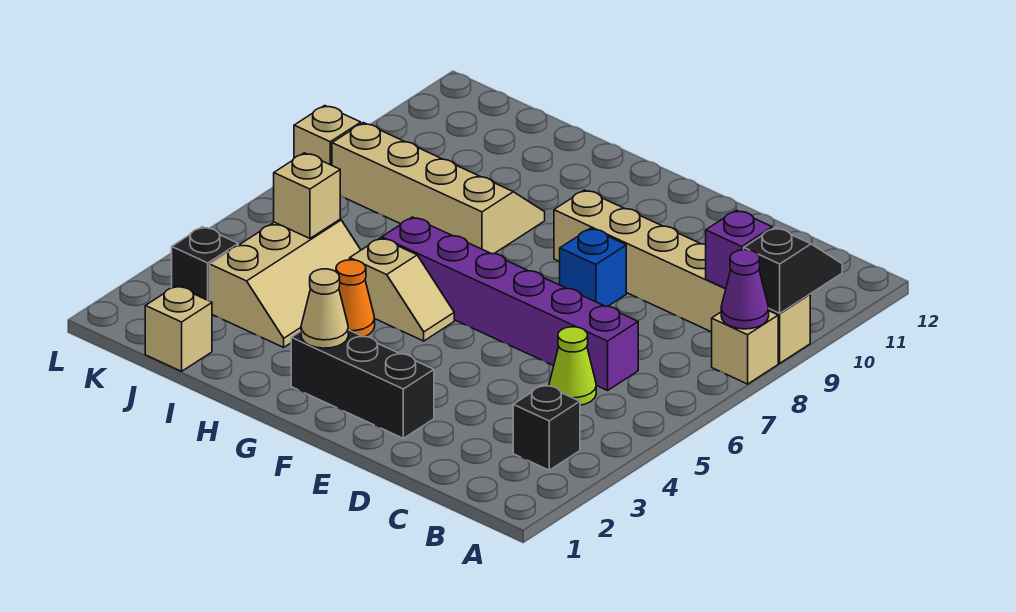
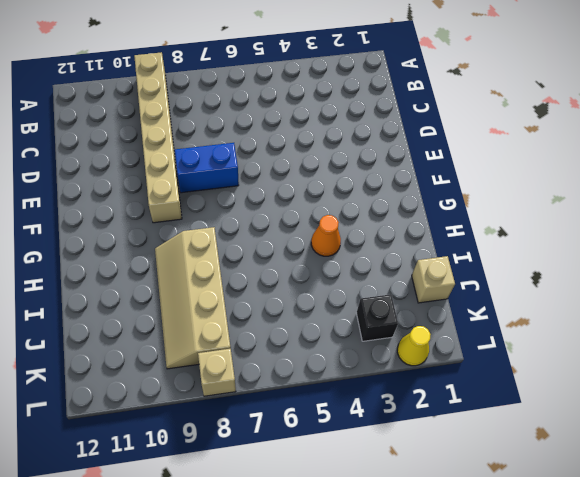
blue brick E7:E8 level 1 -> blue brick E8 level 1
yellow cone L2 level 1 -> none
none -> tan brick A8 level 1
none -> black brick B3 level 1
none -> lime cone C5 level 1

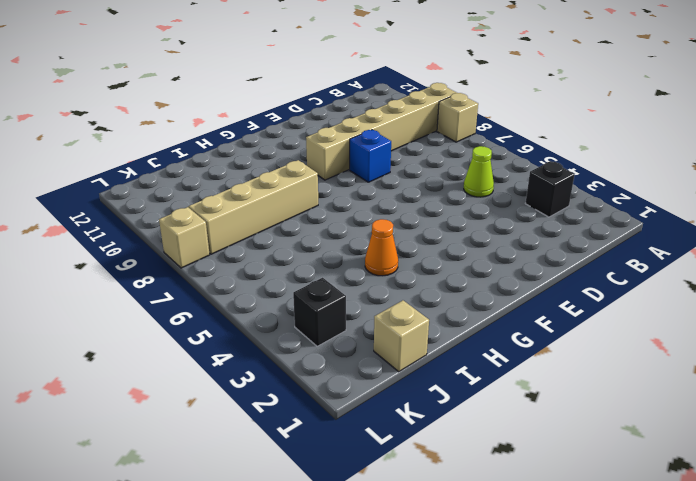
none -> purple brick C6:H6 level 1
none -> black brick E2:G2 level 1
none -> tan slope G5:H5 level 1 top H

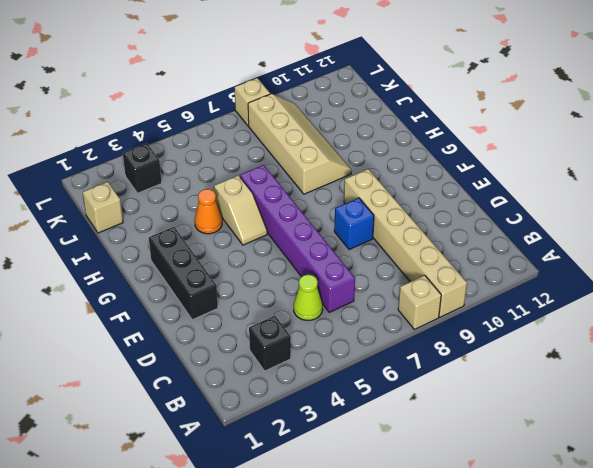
none -> tan slope I3:J5 level 1 top J
none -> purple cone A8 level 2
none -> black slope A9:A10 level 2 top 9

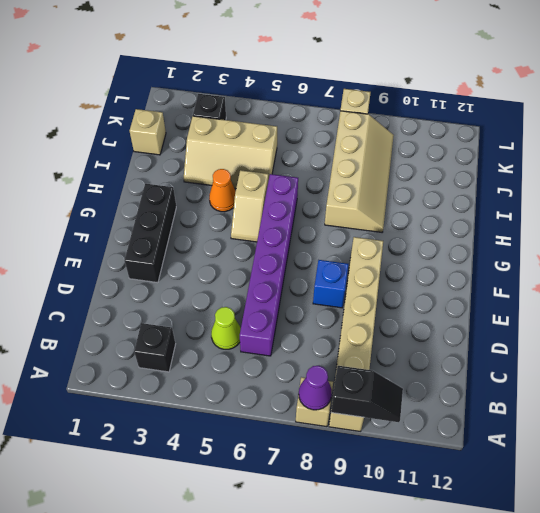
none -> purple brick B9 level 2
none -> tan cone G2 level 2
none -> tan brick J5 level 2

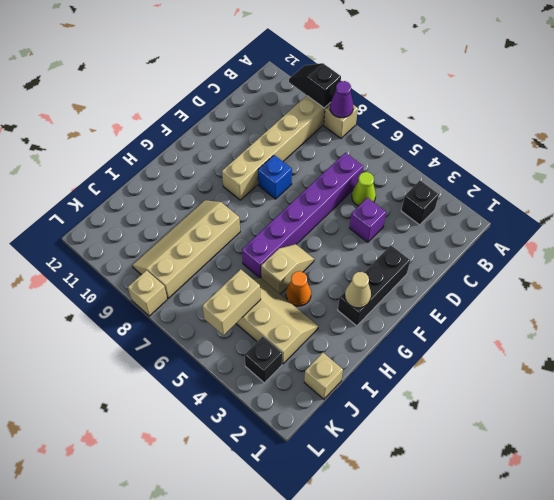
purple brick D4 level 1 -> purple brick B9 level 2
tan brick J5:K5 level 2 -> tan brick J5 level 2

